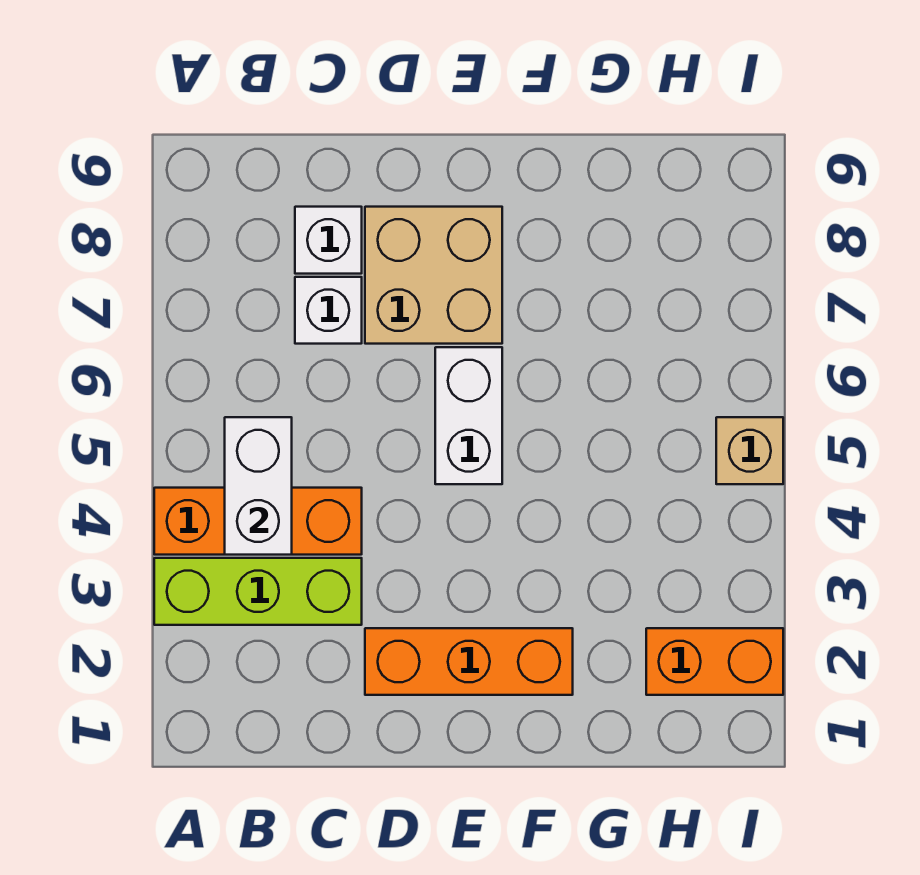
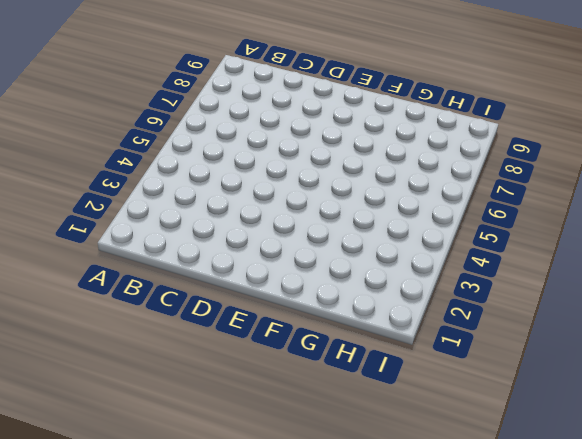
none -> lime brick A3:C3 level 1
none -> orange brick A4:C4 level 1

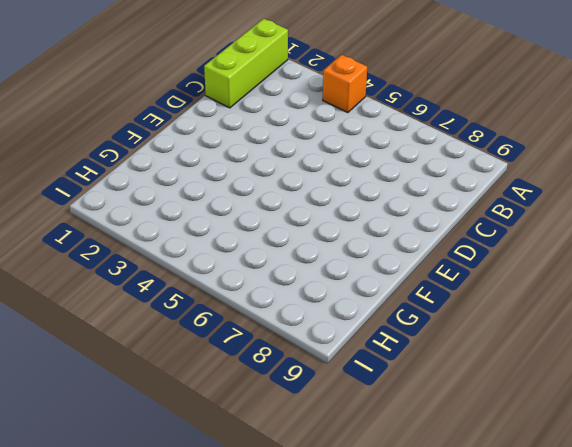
lime brick A1:C1 level 1 -> lime brick A3:C3 level 1
orange brick A4 level 1 -> orange brick A4:C4 level 1
none -> white brick C7 level 1
none -> white brick C8 level 1

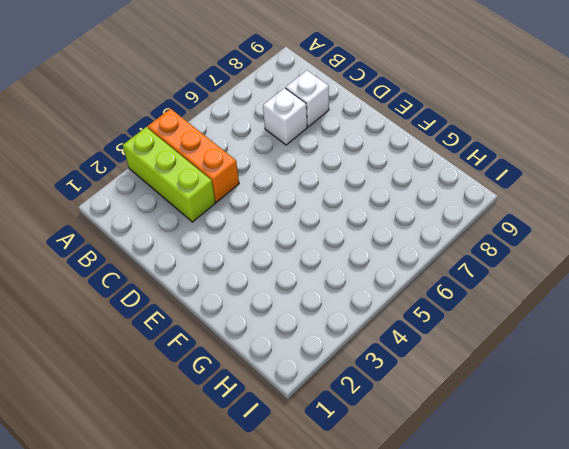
none -> orange brick D2:F2 level 1
none -> tan brick D7:E8 level 1

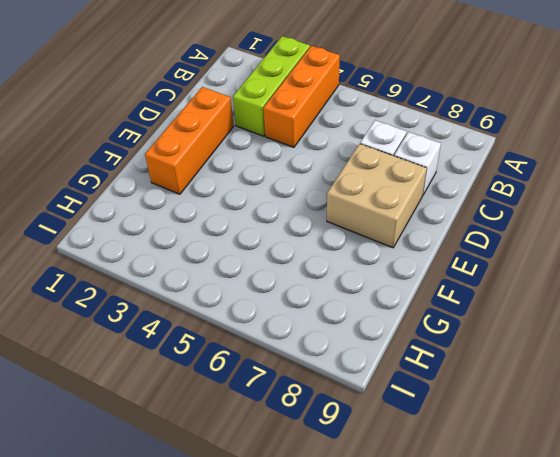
none -> white brick E5:E6 level 1
none -> orange brick H2:I2 level 1

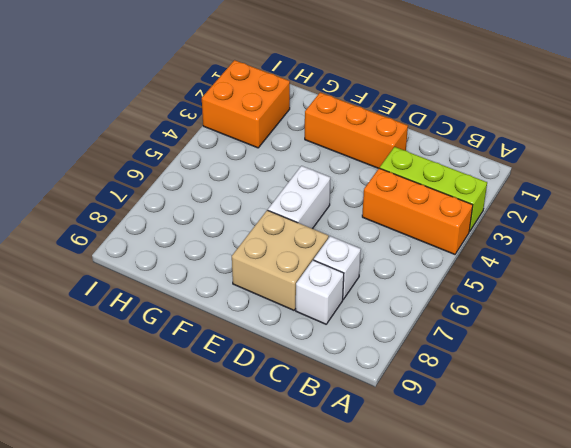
orange brick H2:I3 level 1 -> orange brick H2:I2 level 1
none -> tan brick I5 level 1
none -> white brick B4:B5 level 2

